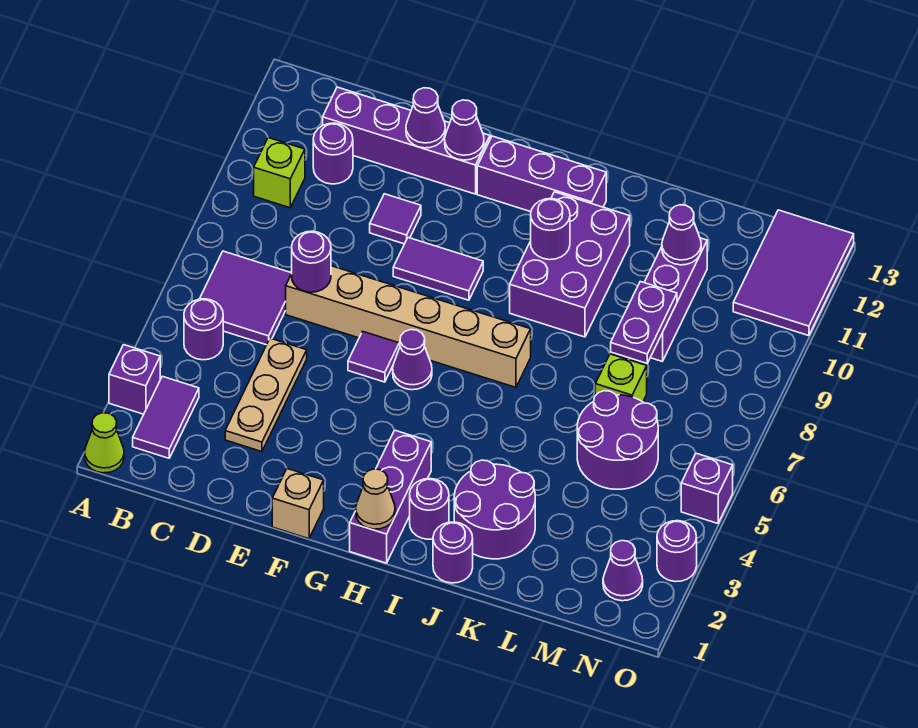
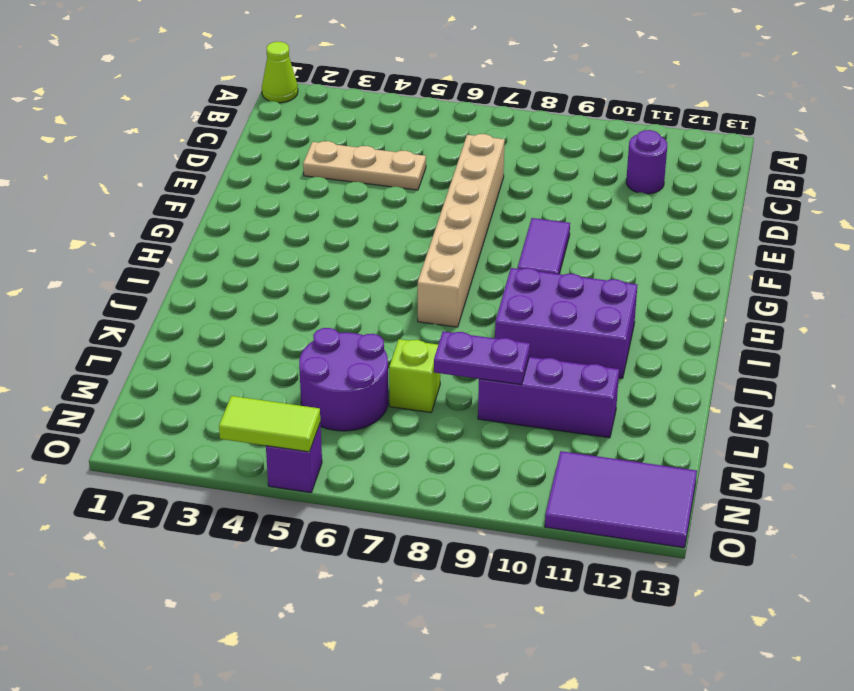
lime tile O4:O5 level 2 -> none
none -> purple brick A3 level 1
none -> purple tile B2:B3 level 1
none -> purple round brick B5 level 1
none -> purple tile B6:C7 level 1

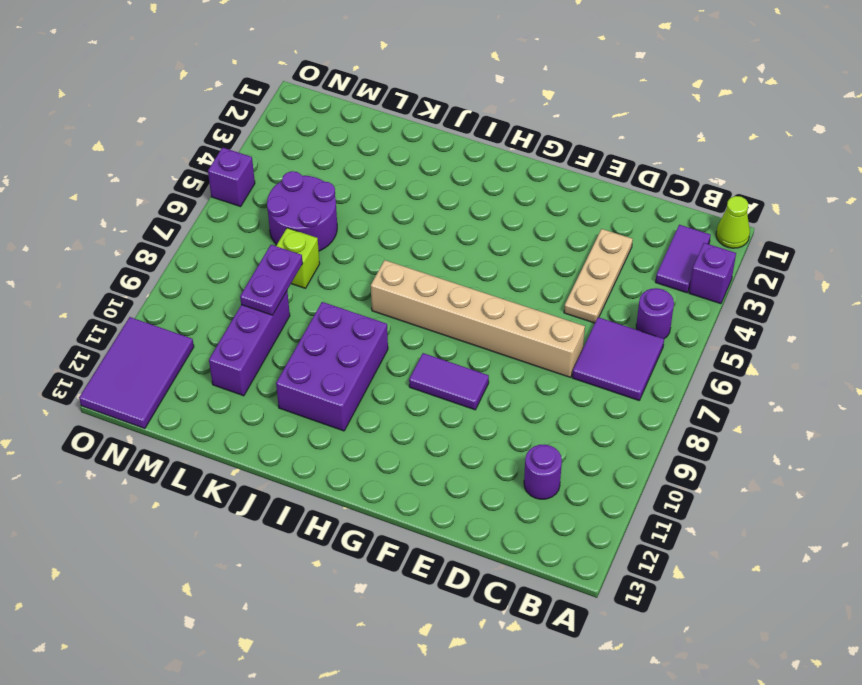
none -> lime brick B10 level 1
none -> purple brick C12:F12 level 1
none -> purple tile E10 level 1
none -> tan brick F1 level 1

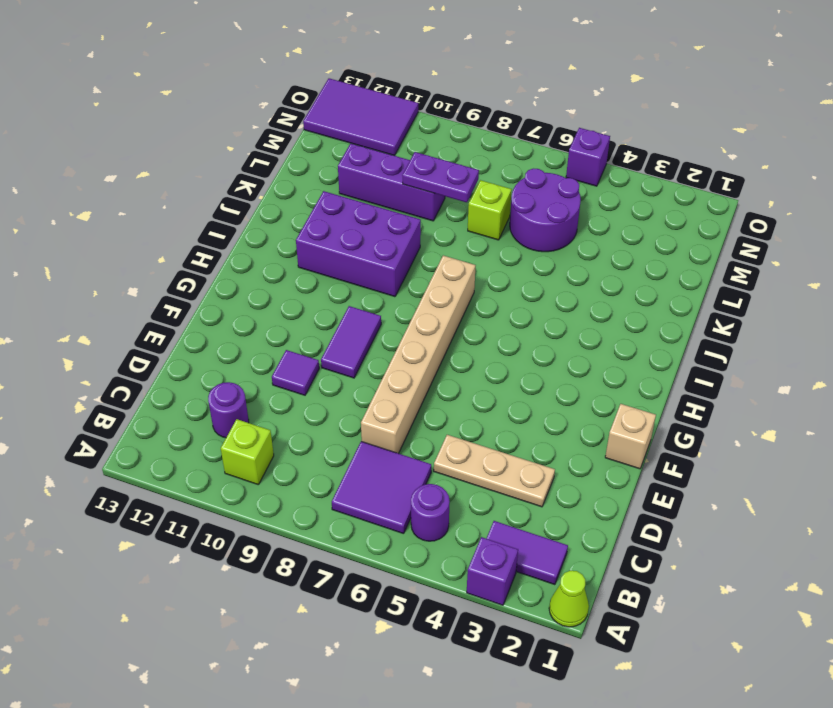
none -> purple brick C12:F12 level 1
none -> purple tile F6 level 1
none -> purple cone G6 level 1
none -> purple brick G12:I12 level 1

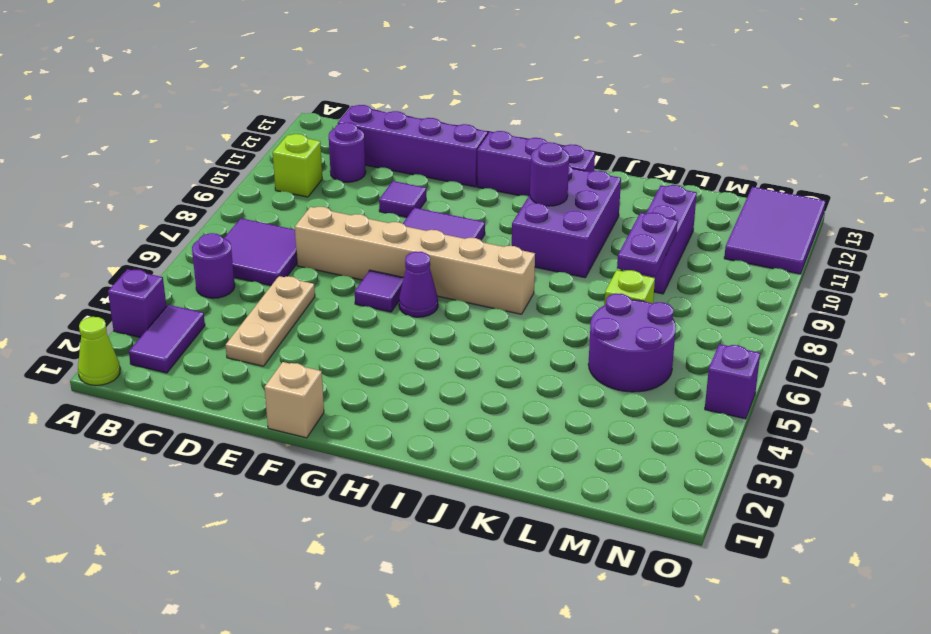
none -> purple brick H1:H3 level 1
none -> purple round brick I2 level 1
none -> purple round brick J1 level 1
none -> purple round brick J2:K3 level 1

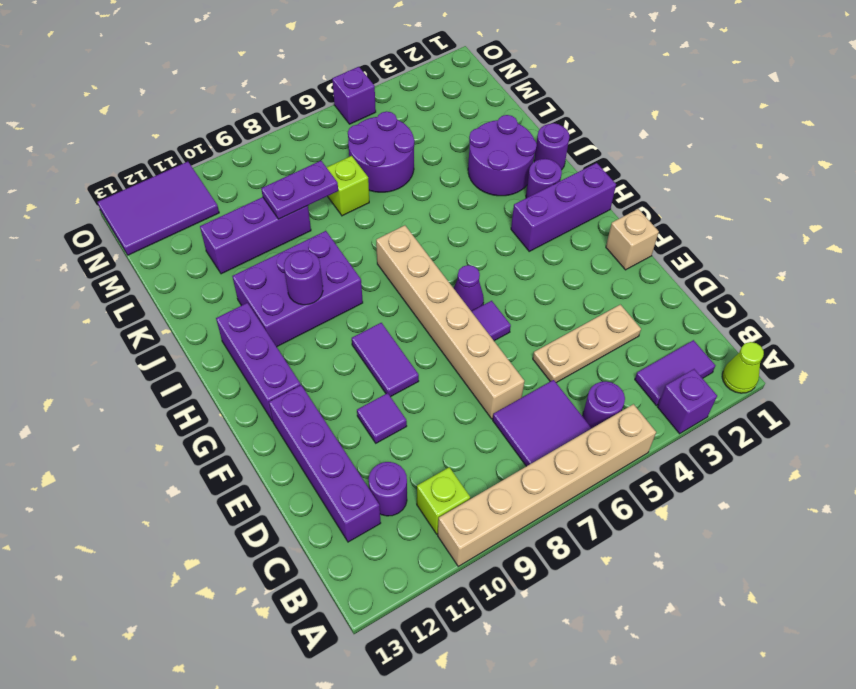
tan brick A5:A10 level 1 -> none
none -> purple cone N2 level 1
none -> purple round brick O3 level 1
none -> purple round brick D7 level 2
none -> purple cone E12 level 2

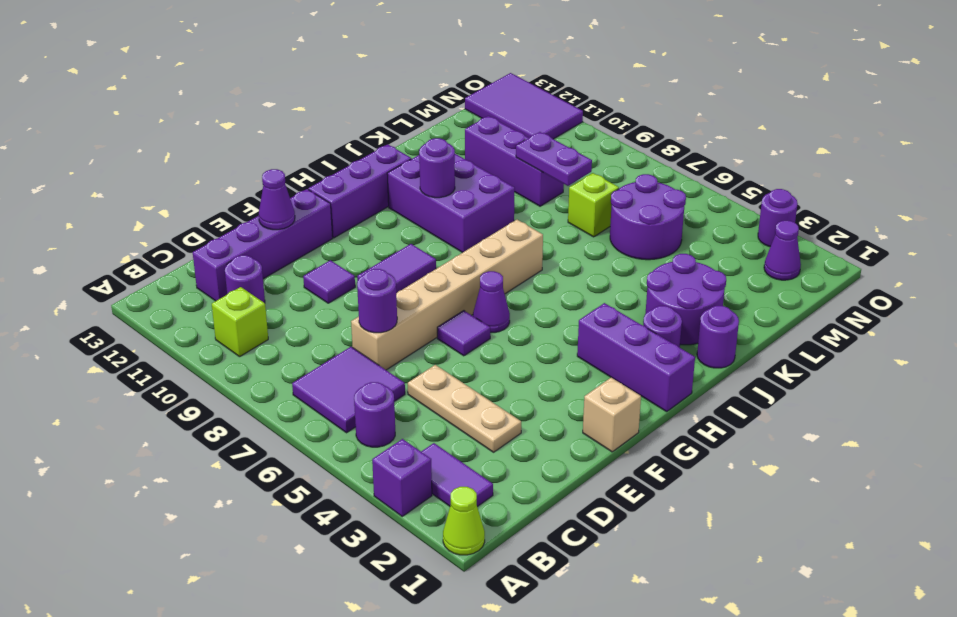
none -> purple brick O5 level 1
none -> purple cone F12 level 2
none -> tan cone H1 level 2
none -> purple cone L11 level 2

